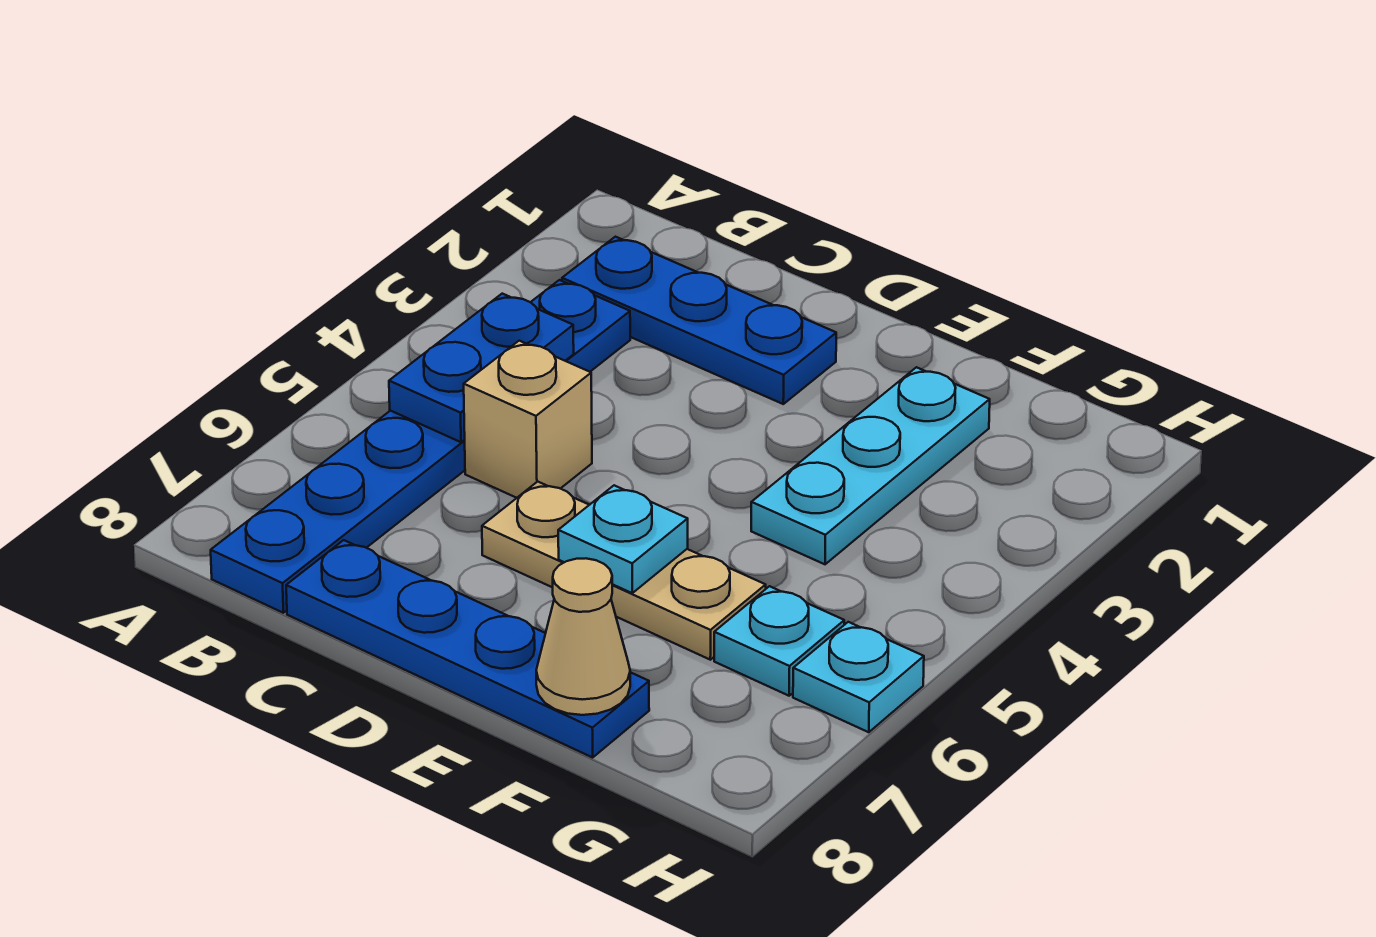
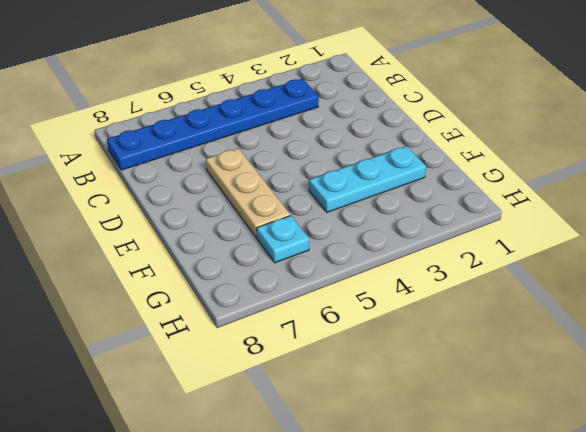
none -> blue plate B2:D2 level 1
none -> tan brick C5 level 1

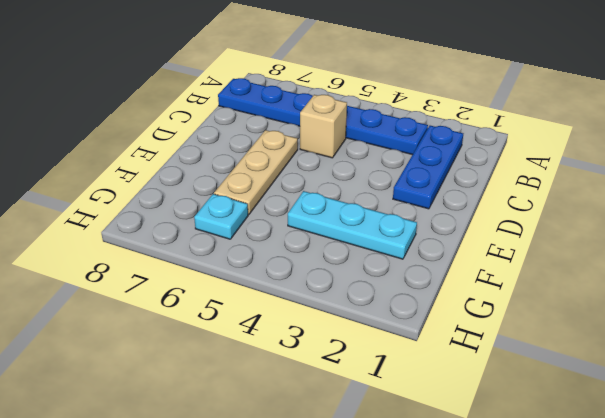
none -> blue plate C8:F8 level 1
none -> cyan plate H6 level 1

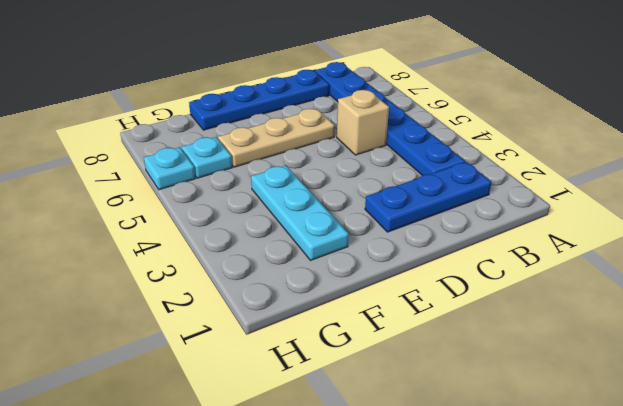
none -> blue plate B4:B5 level 2
none -> cyan plate E6 level 2

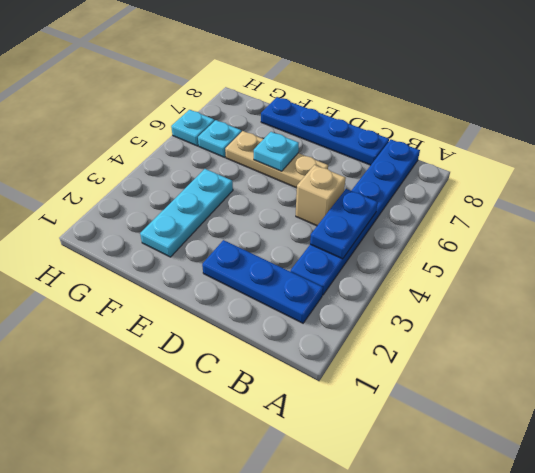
none -> tan cone F8 level 2

